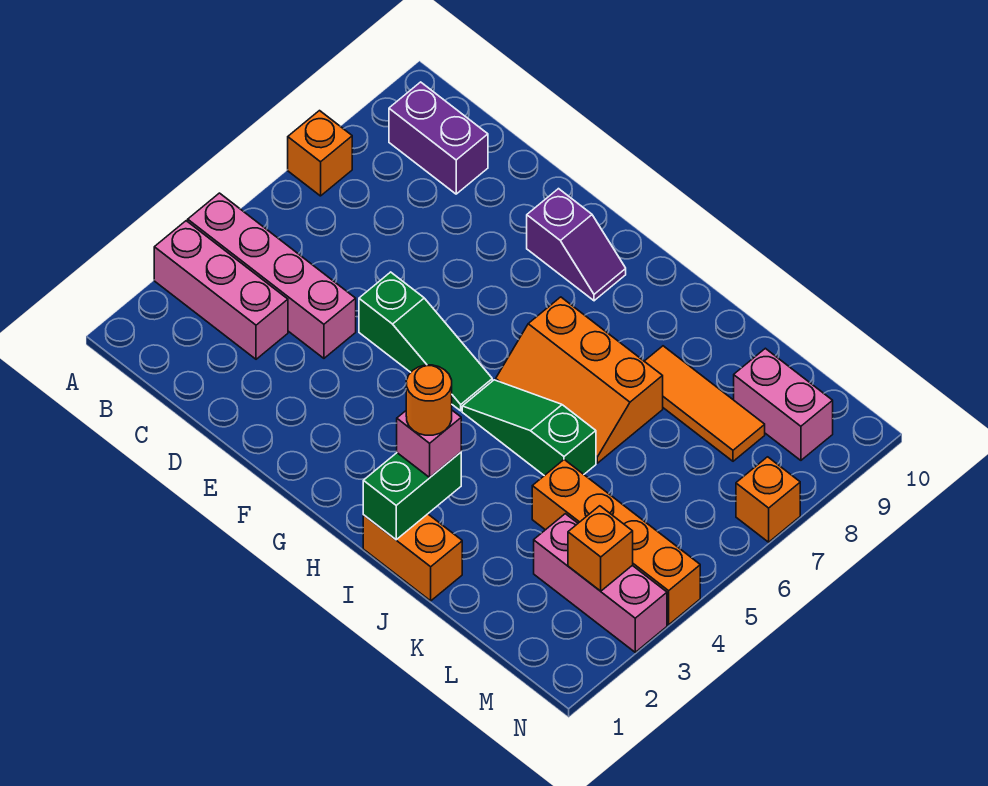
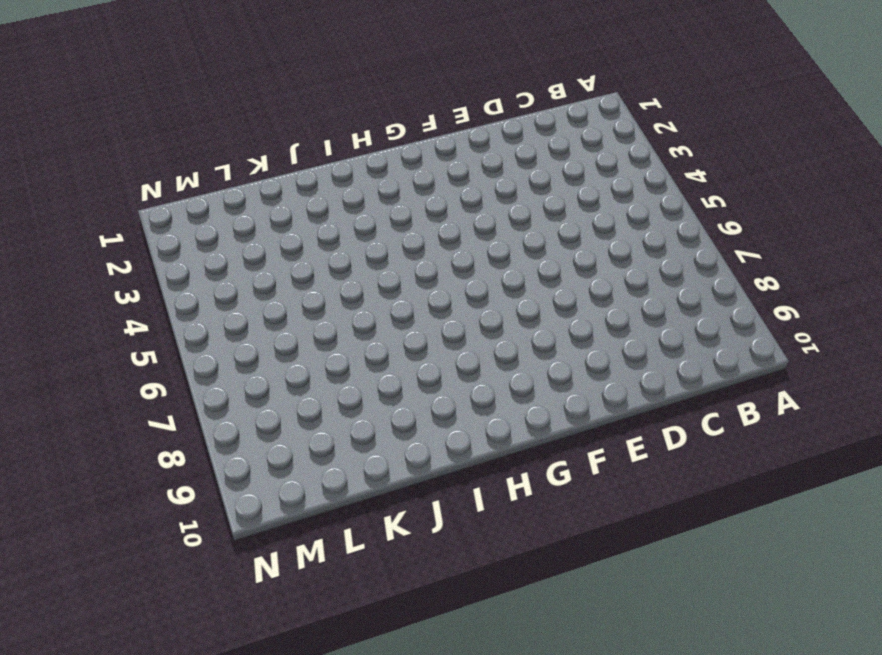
none -> pink brick A3:C3 level 1
none -> pink brick A4:D4 level 1
none -> orange brick A7 level 1

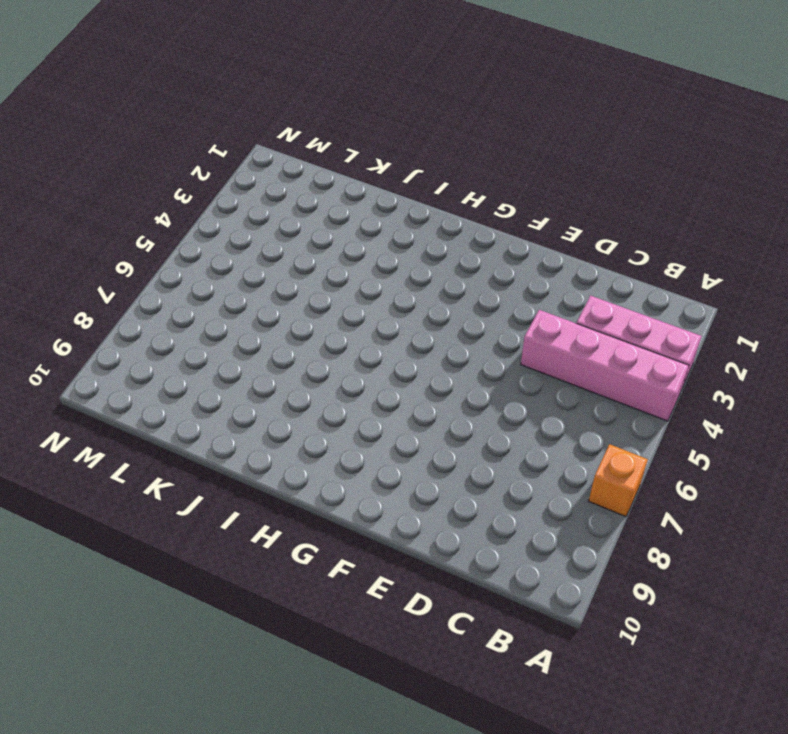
none -> purple brick B9:C9 level 1
none -> green slope E5:G5 level 1 top E
none -> purple slope F9:G9 level 1 top F

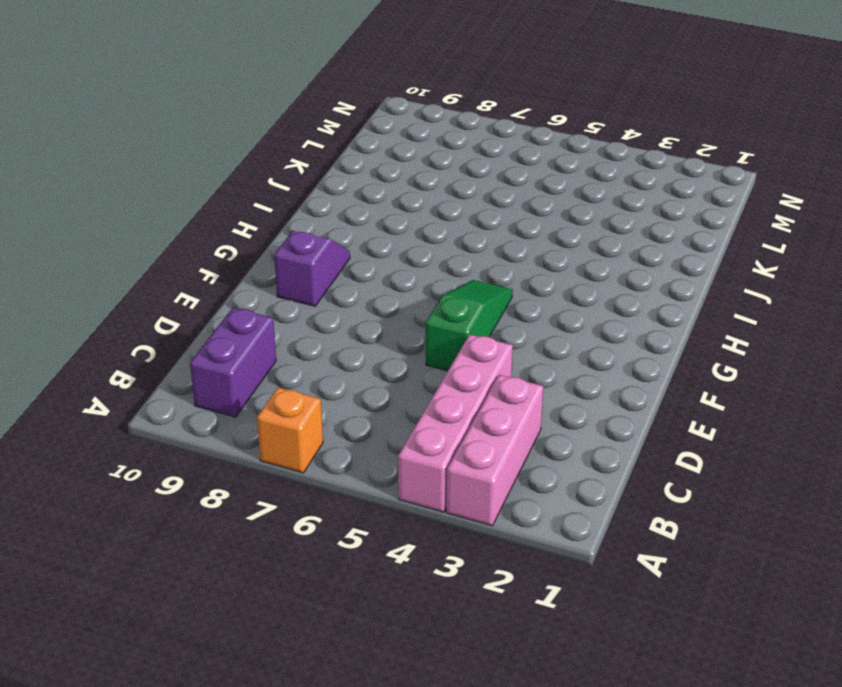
none -> green slope H5:J5 level 1 top J
none -> orange slope H6:J7 level 1 top 7
none -> orange brick I1:J1 level 1

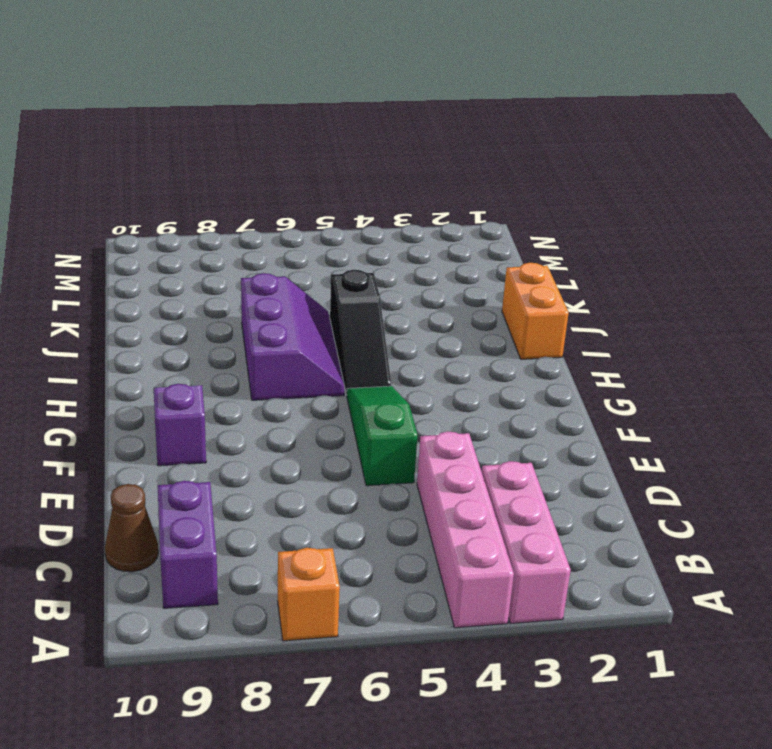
brown cone C10 level 1 -> none
black slope H5:J5 level 1 top J -> green slope H5:J5 level 1 top J
purple slope H6:J7 level 1 top 7 -> orange slope H6:J7 level 1 top 7
none -> orange tile J8:L8 level 1
none -> orange brick K4:N4 level 1
none -> pink brick L3:N3 level 1

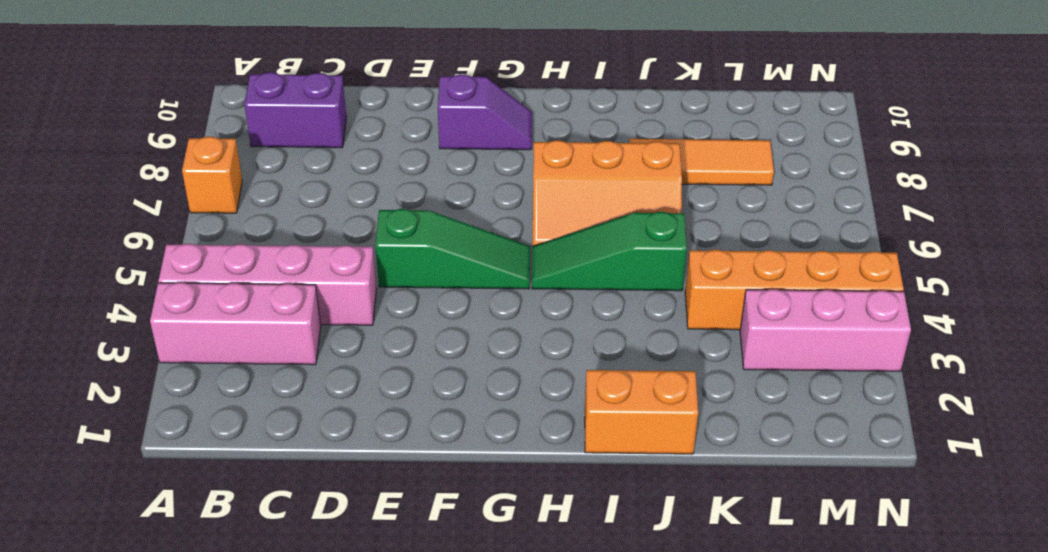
none -> pink brick L9:M9 level 1
none -> orange brick N7 level 1
none -> green brick I1:I2 level 2

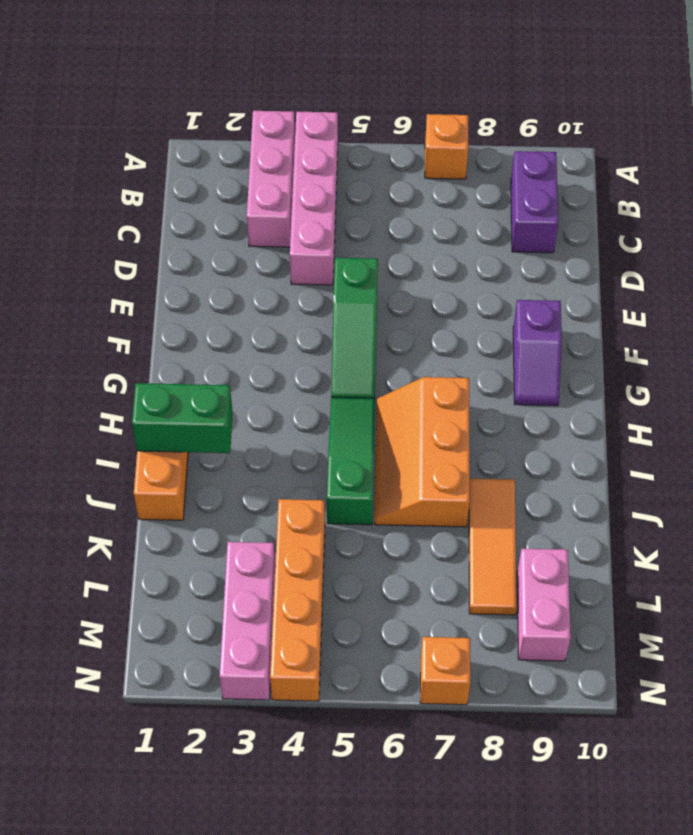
none -> orange brick M3 level 2
none -> pink brick I2 level 3
none -> orange round brick I2 level 4

